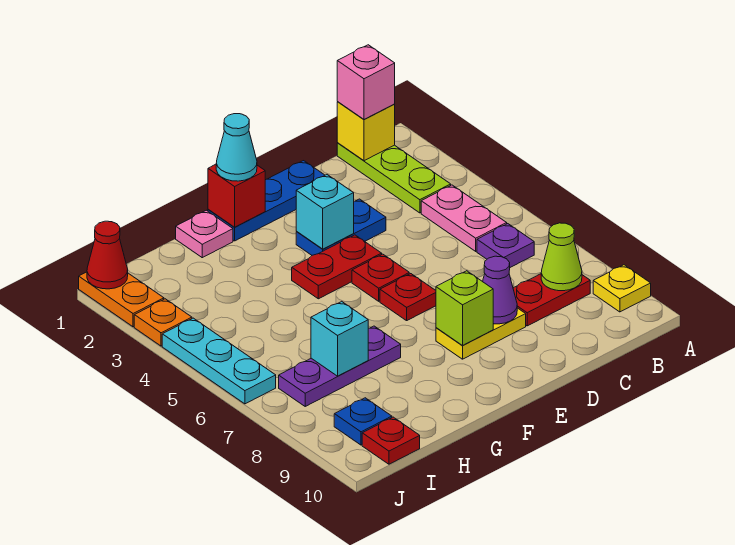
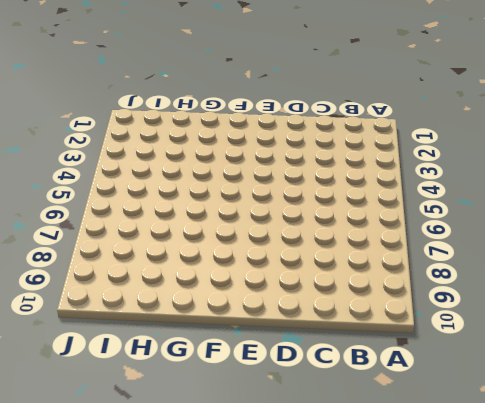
none -> yellow plate A9 level 1
none -> lime plate B1:B3 level 1
none -> pink plate B4:B5 level 1

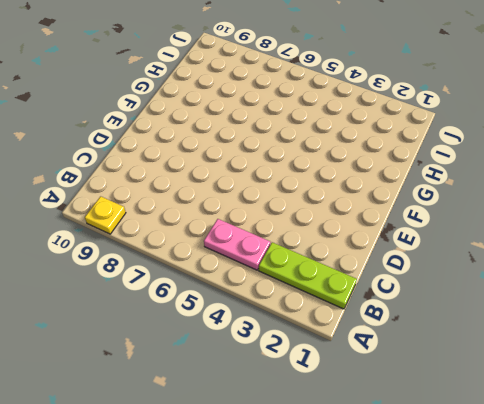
none -> purple plate B6 level 1
none -> red plate B8:C8 level 1
none -> blue plate D1:F1 level 1

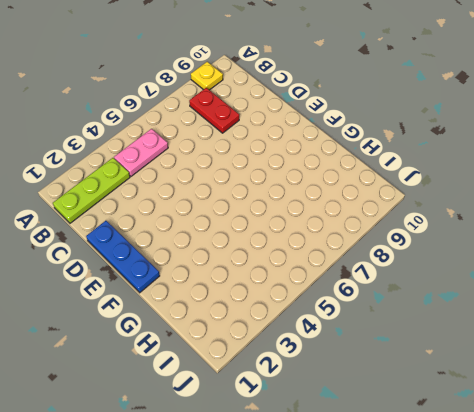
none -> purple plate B6 level 1
none -> blue plate D3:E3 level 1
none -> yellow plate D8:E8 level 1

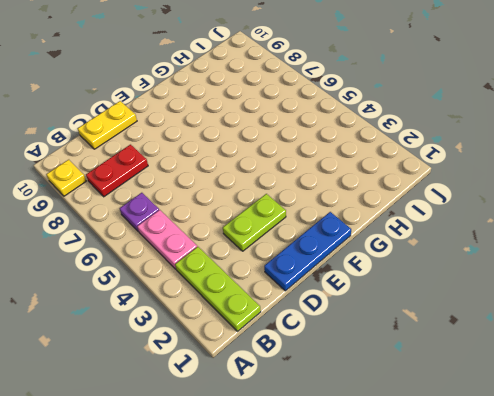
yellow plate C10:D10 level 1 -> yellow plate D8:E8 level 1
lime plate D3:E3 level 1 -> blue plate D3:E3 level 1
none -> red plate E4:F4 level 1
none -> red plate E5 level 1
none -> red plate E6 level 1

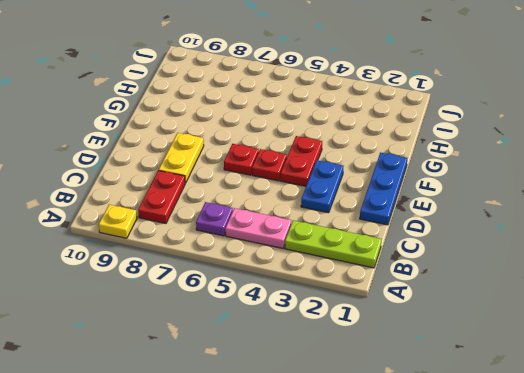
none -> pink plate G1 level 1
none -> purple plate G7:I7 level 1
none -> blue plate I9 level 1

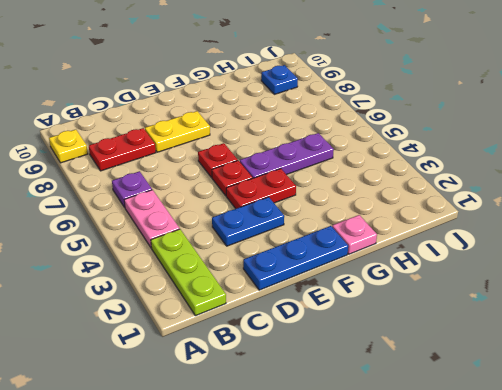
purple plate F5:H5 level 1 -> purple plate G7:I7 level 1
none -> red plate I10 level 1
none -> orange plate J1:J2 level 1
none -> orange plate J3 level 1

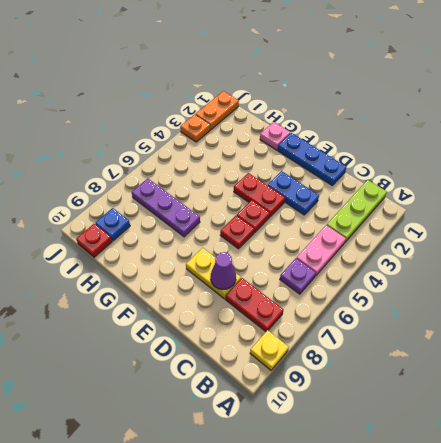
none -> cyan plate J4:J6 level 1
none -> yellow brick B1 level 2
none -> lime cone B8 level 2

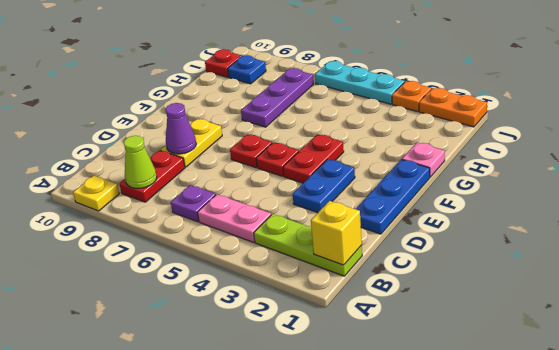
none -> cyan brick E3 level 2
none -> lime brick E8 level 2
none -> red brick F1 level 2

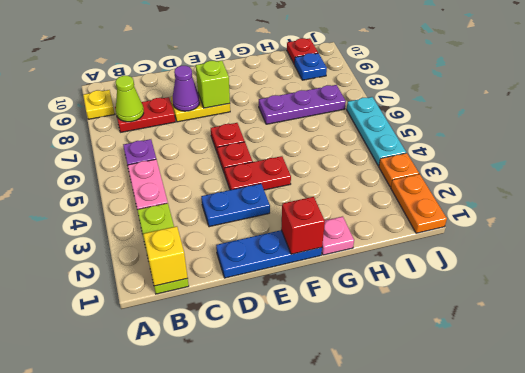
none -> cyan brick E3 level 2
none -> cyan brick H7 level 2
none -> red cone J1 level 2

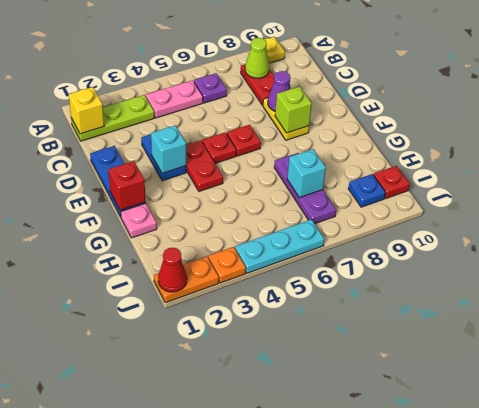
none -> pink brick B1 level 3
none -> cyan cone F1 level 3

